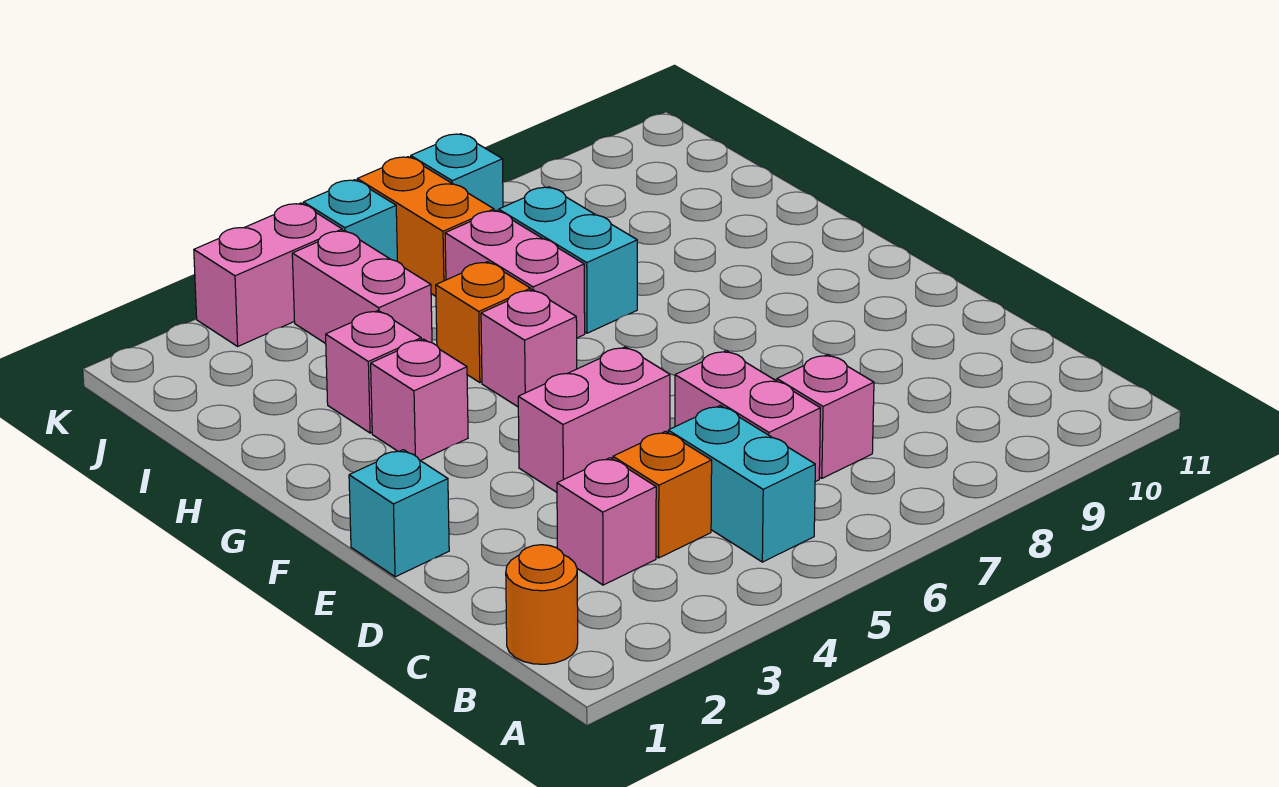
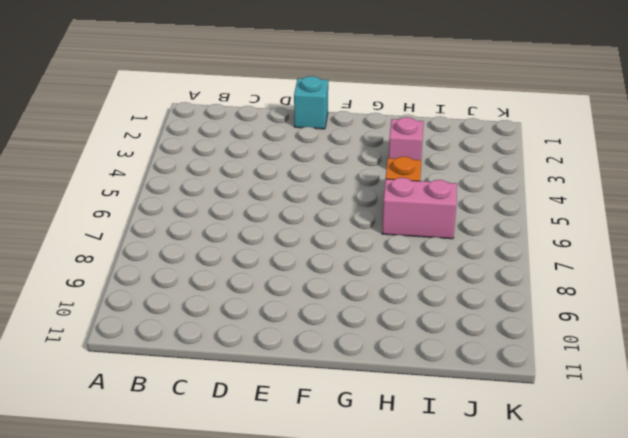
none -> orange round brick B1 level 1
none -> cyan brick B5:C5 level 1
none -> pink brick C3 level 1

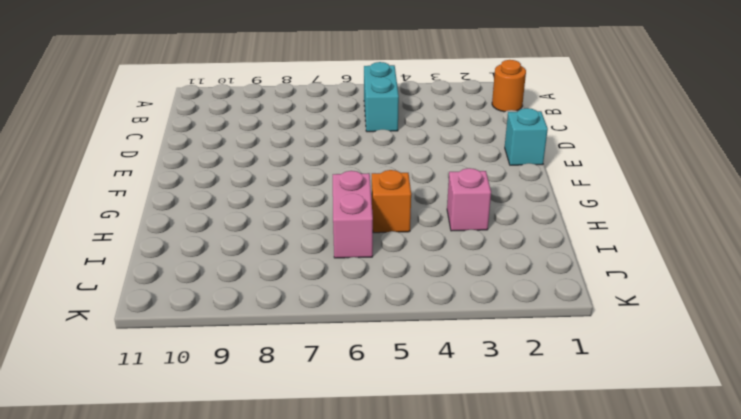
none -> pink brick C3 level 1
none -> orange brick C4 level 1
none -> pink brick C6:D6 level 1

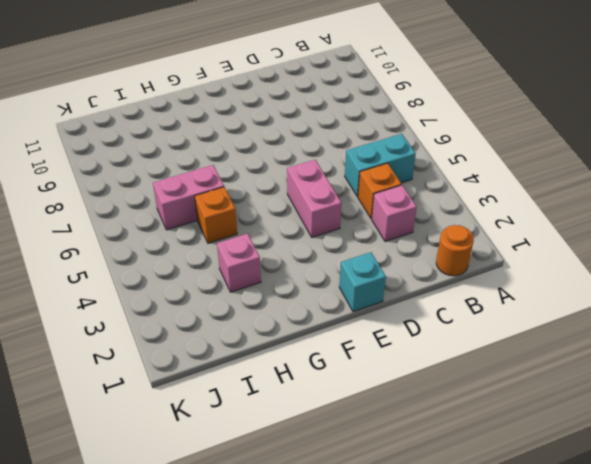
none -> pink brick C6:D6 level 1
none -> pink brick C7 level 1
none -> pink brick G3 level 1

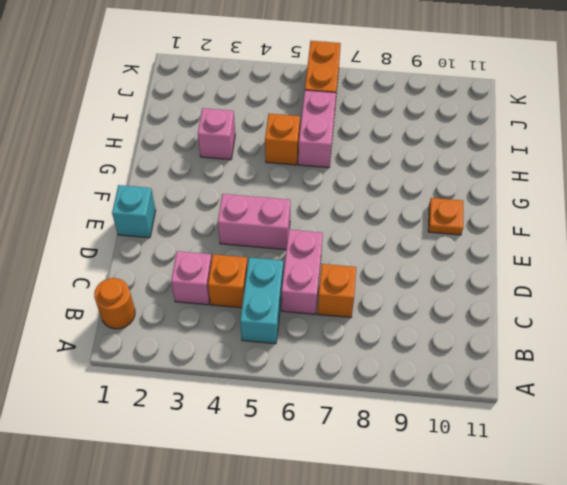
orange brick C7 level 1 -> pink brick C7 level 1
orange plate F10 level 1 -> none
none -> pink brick G3 level 1
none -> pink brick G5 level 1
none -> cyan brick H7:I7 level 1

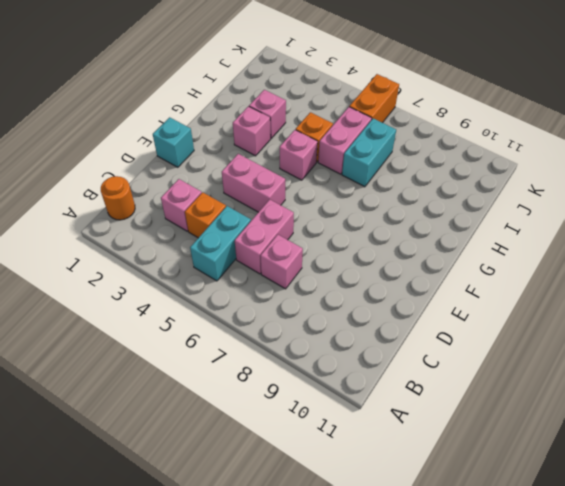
none -> pink brick I4:J4 level 1
none -> pink brick K3:K4 level 1
none -> cyan brick K5 level 1

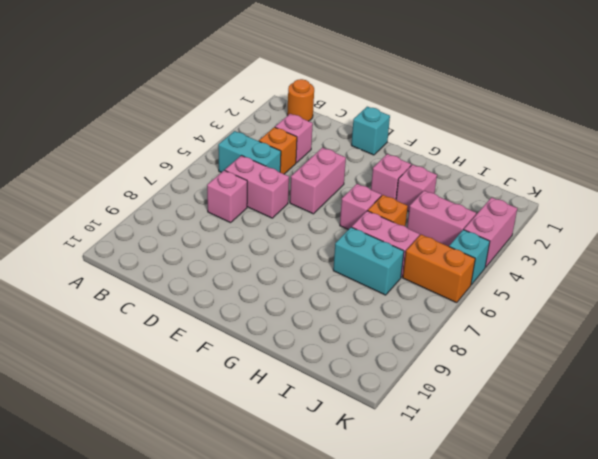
none -> cyan brick K7 level 1

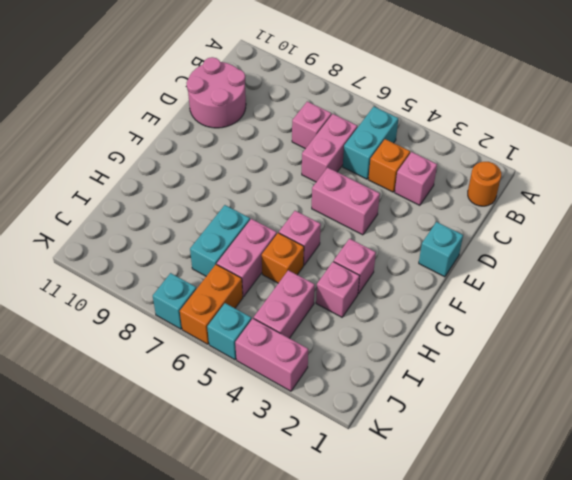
pink round brick C10:D11 level 1 -> none

